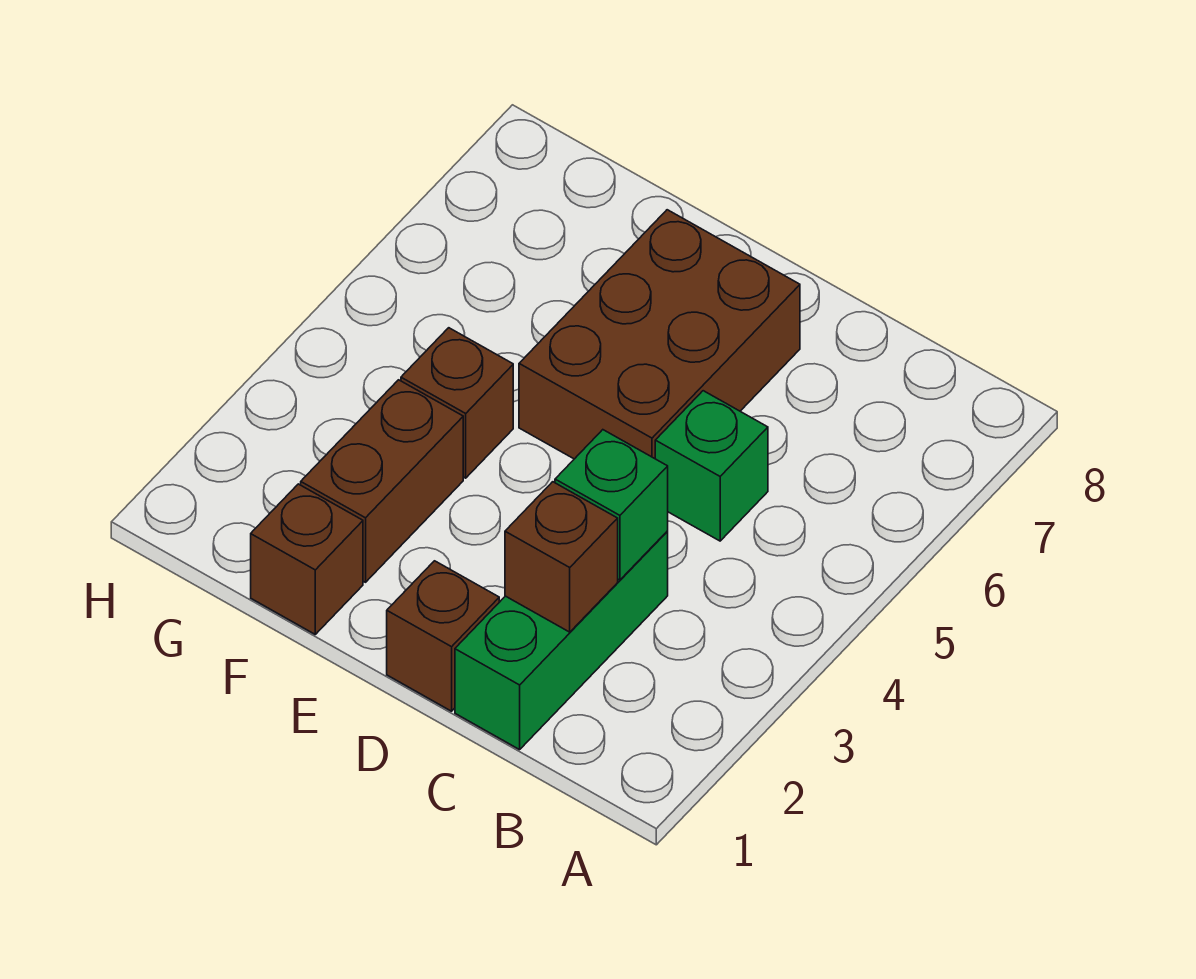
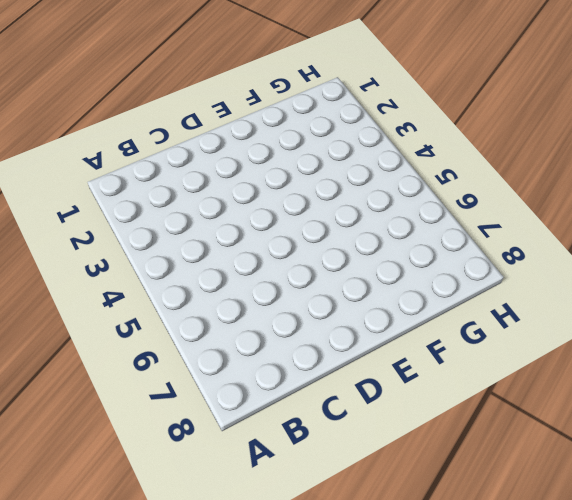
none -> green brick C1:C3 level 1
none -> green brick C5 level 1

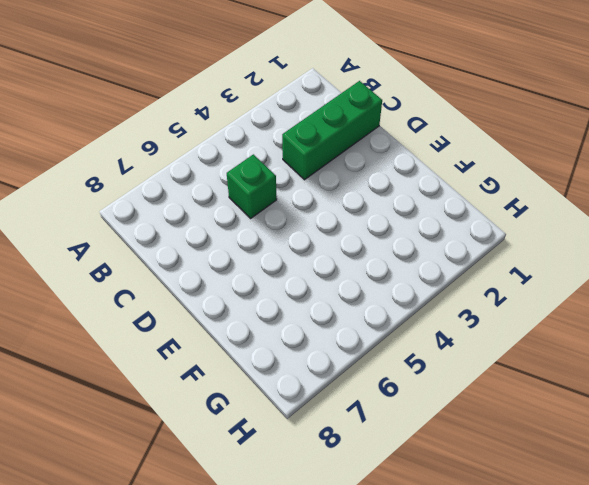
none -> brown brick D1 level 1
none -> brown brick D5:E7 level 1

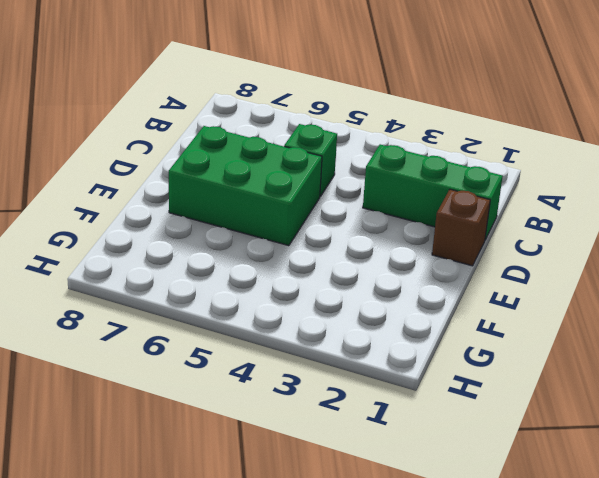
green brick D5:E7 level 1 -> brown brick D5:E7 level 1
none -> brown brick F1 level 1
none -> brown brick F2:F3 level 1

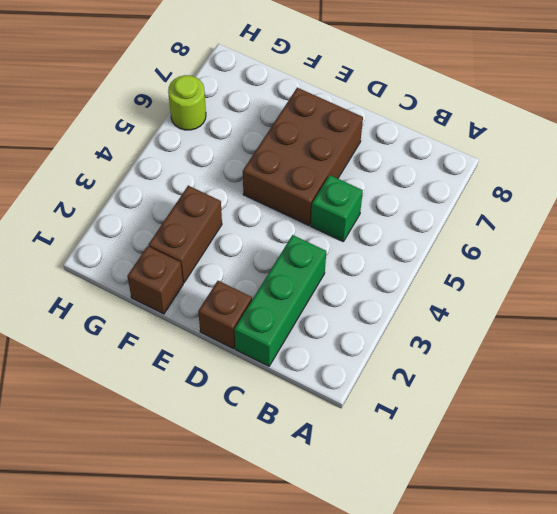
lime round brick H6 level 1 -> none
none -> brown brick F4 level 1
none -> brown brick C2 level 2

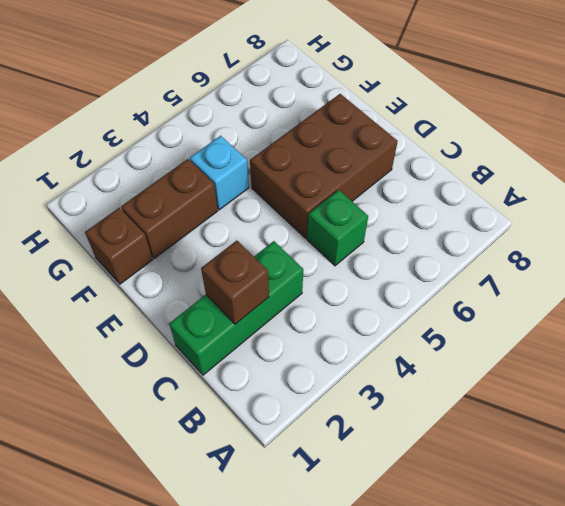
cyan brick F4 level 1 -> brown brick F4 level 1
none -> brown brick D1 level 1
none -> green brick C3 level 2

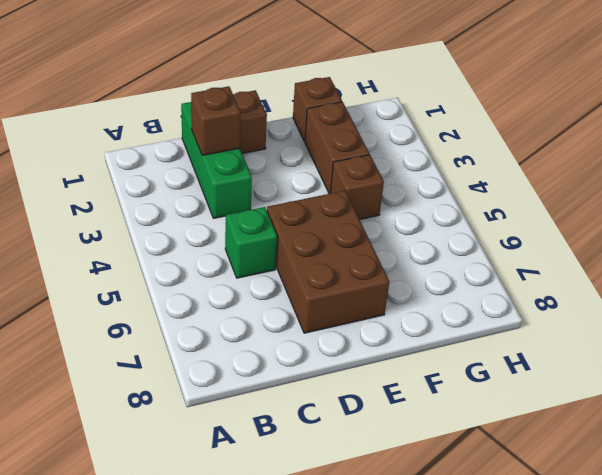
none -> green brick C3 level 2

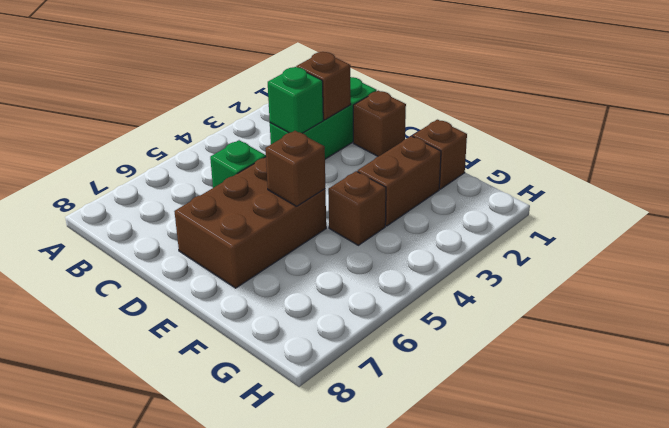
brown brick E5 level 2 -> none

